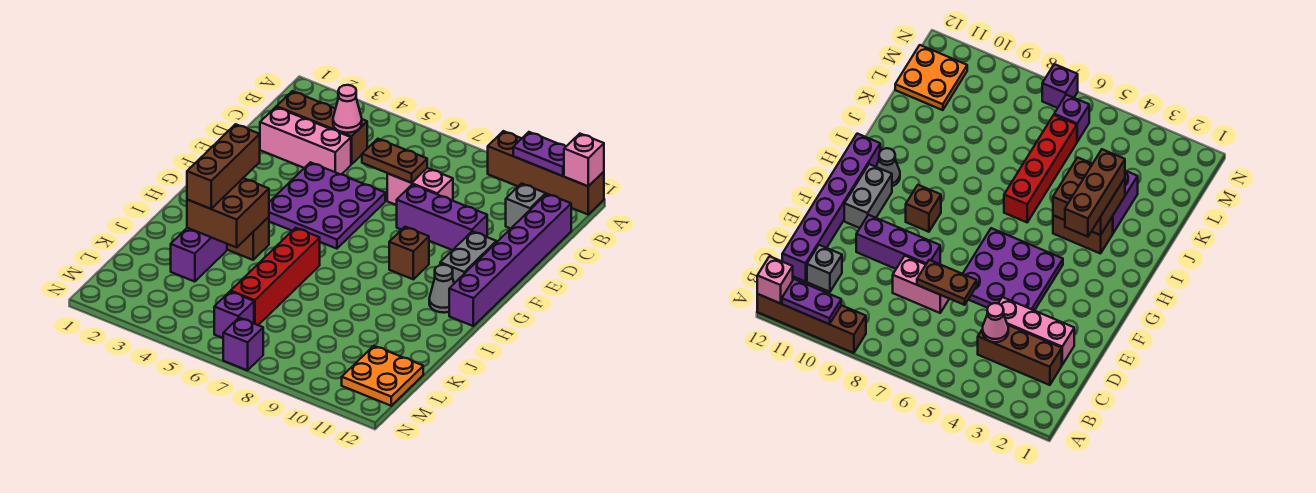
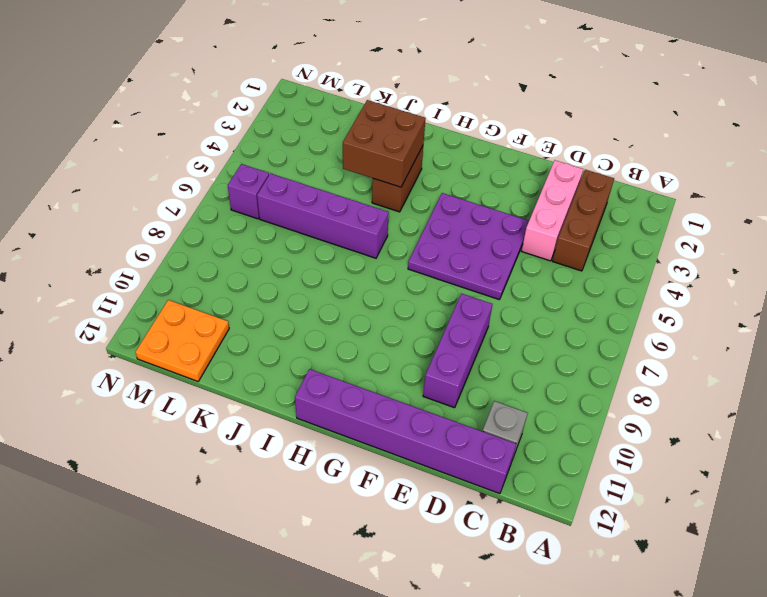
purple brick I6:L6 level 1 -> red brick I6:L6 level 1
none -> brown brick A9:A12 level 1
none -> pink brick D7:D8 level 1
none -> grey brick F11:G11 level 1

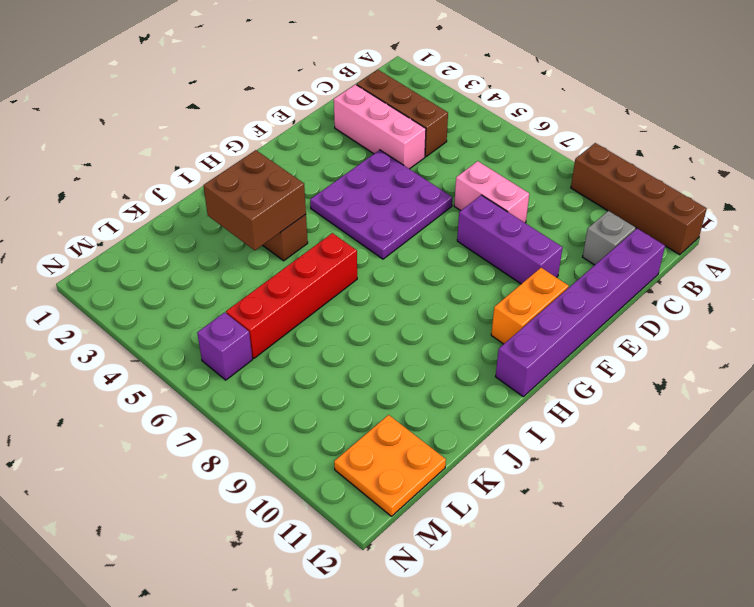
orange brick F11:G11 level 1 -> grey brick F11:G11 level 1
none -> brown brick G9 level 1
none -> grey cone H11 level 1
none -> purple brick J3:K3 level 1

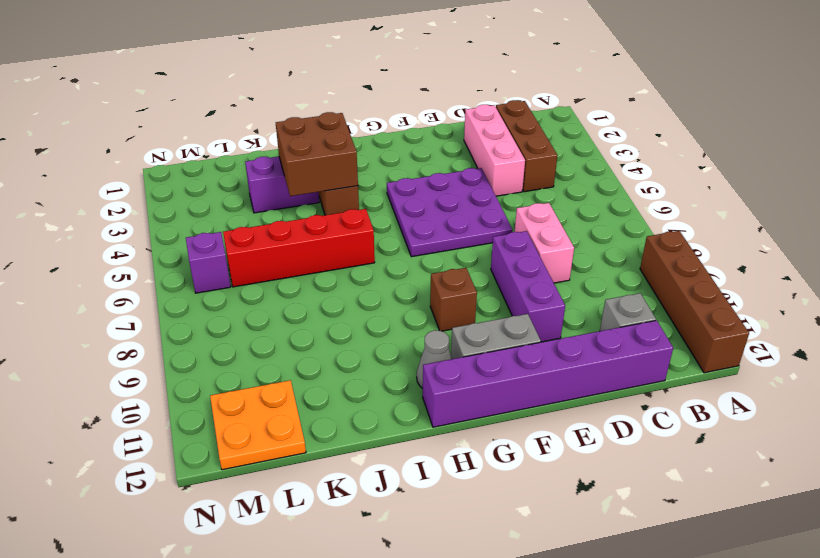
none -> purple brick N7 level 1
none -> purple plate A10:A11 level 2
none -> pink brick A12 level 2

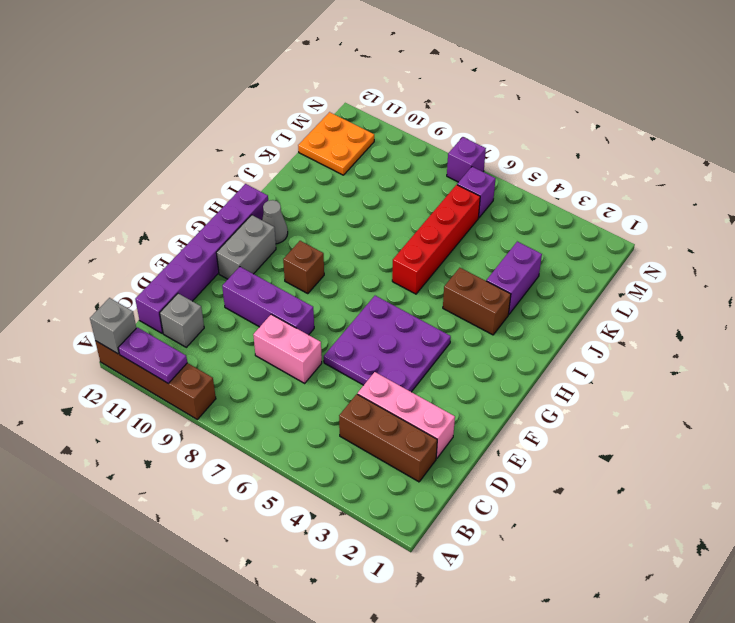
grey brick A12 level 2 -> pink brick A12 level 2
none -> pink cone C4 level 2
none -> brown plate D6:D7 level 2
none -> brown brick I3:J4 level 2

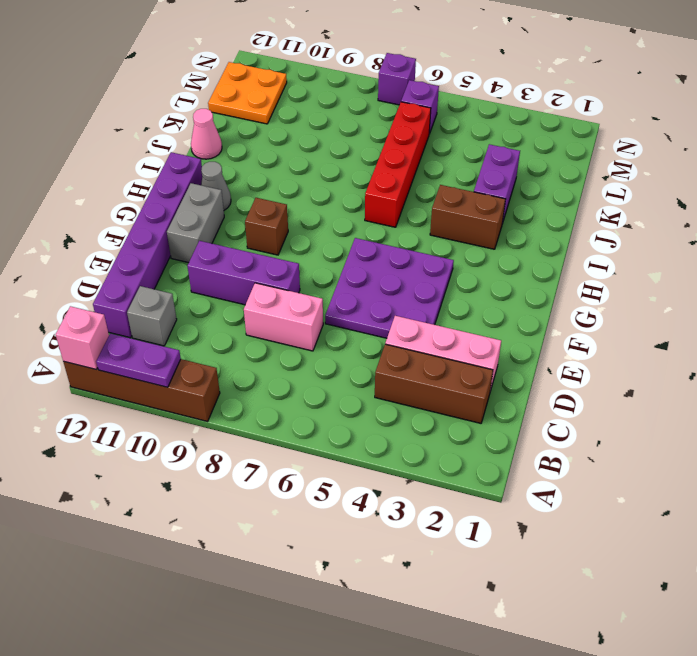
pink cone J12 level 1 -> pink cone C4 level 2
none -> brown plate D6:D7 level 2
none -> brown brick I3:J4 level 2
none -> brown brick H3:J3 level 3

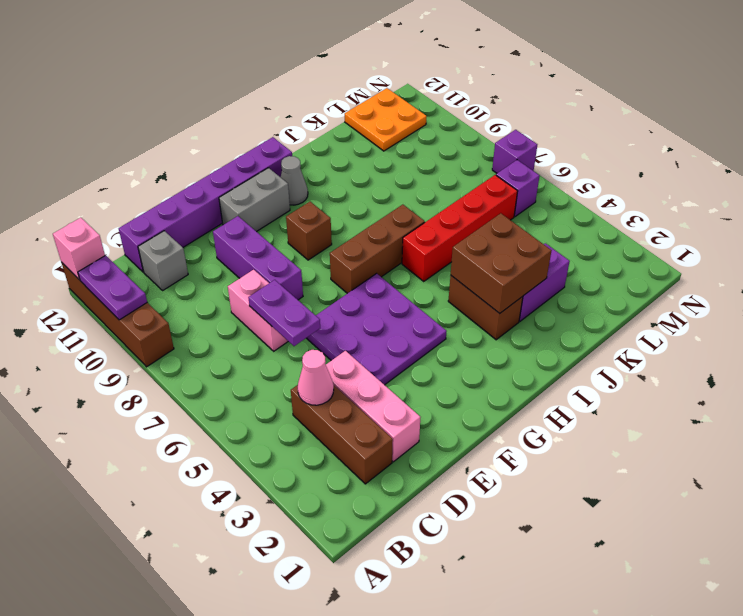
purple plate D6:D7 level 2 -> brown plate D6:D7 level 2
brown brick G7:I7 level 1 -> brown brick H3:J3 level 3

